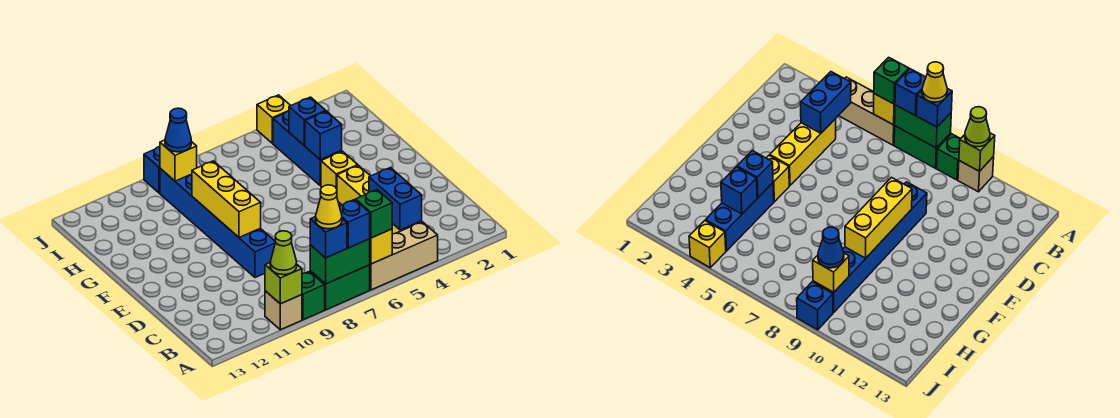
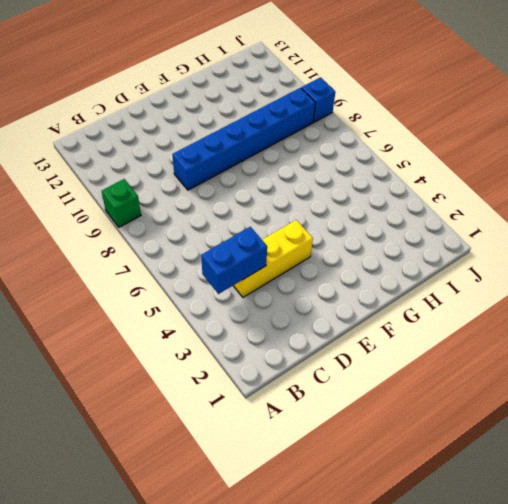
none -> tan brick A4:A6 level 1
none -> green brick A7:A8 level 1
none -> tan brick A10 level 1

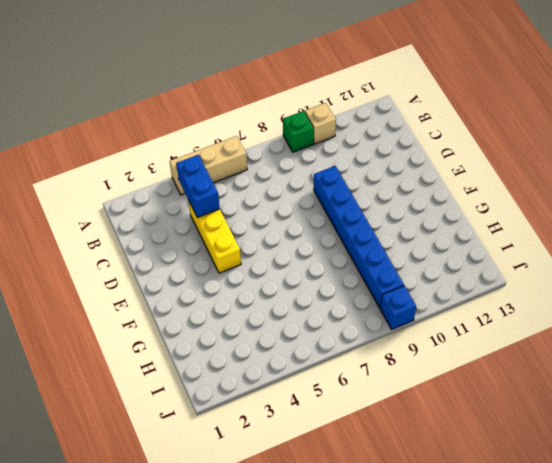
none -> green brick A7:A8 level 1
none -> yellow brick F4 level 1
none -> blue brick G4:I4 level 1

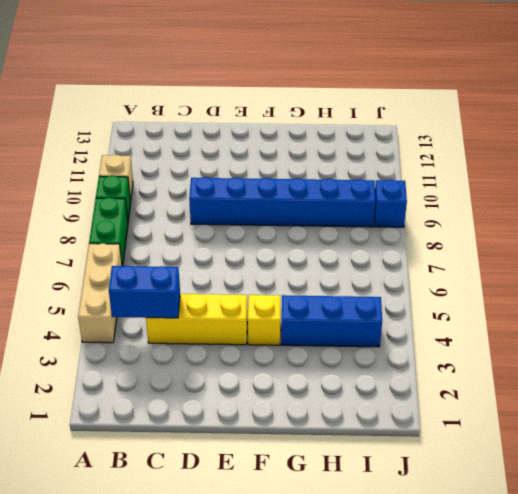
none -> yellow brick J4 level 1
none -> yellow brick A6 level 2
none -> green brick A7:A8 level 2

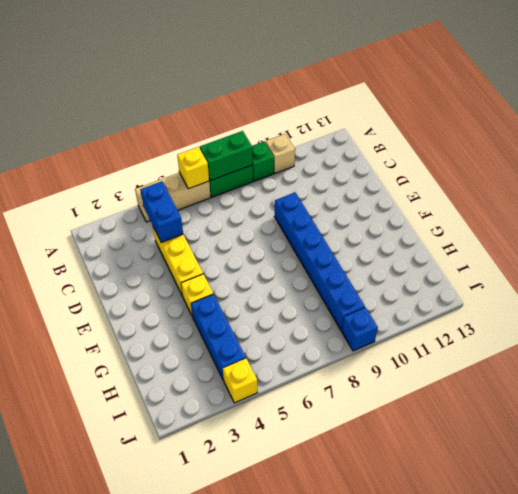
none -> lime brick A10 level 2
none -> yellow brick E9:G9 level 2
none -> blue brick G4 level 2

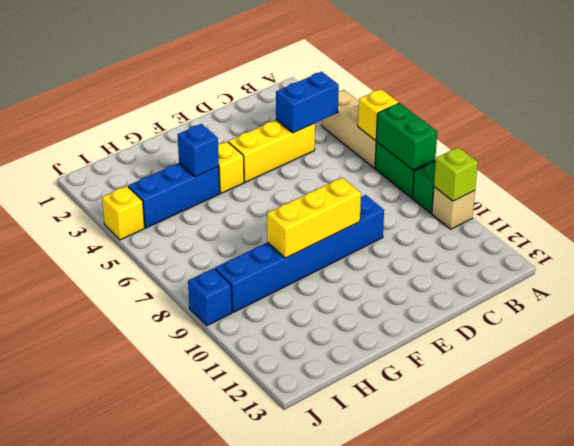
none -> blue brick H4 level 2
none -> yellow brick I9 level 2
none -> green brick A6 level 3

